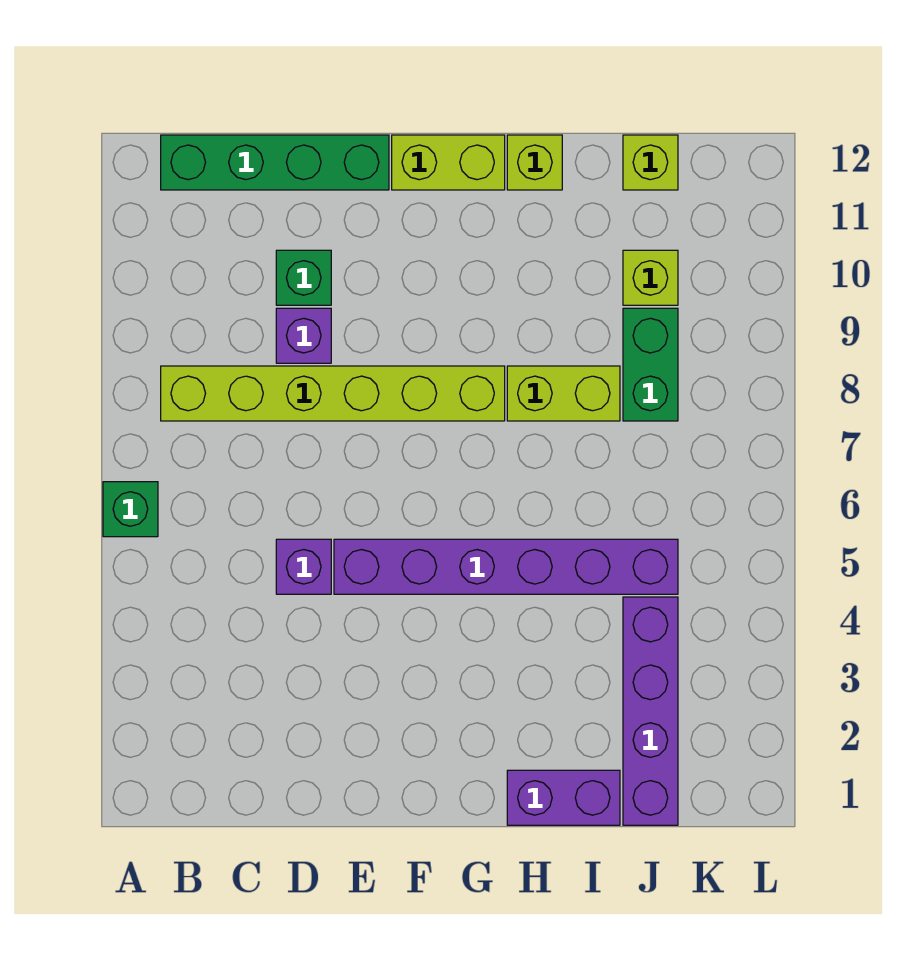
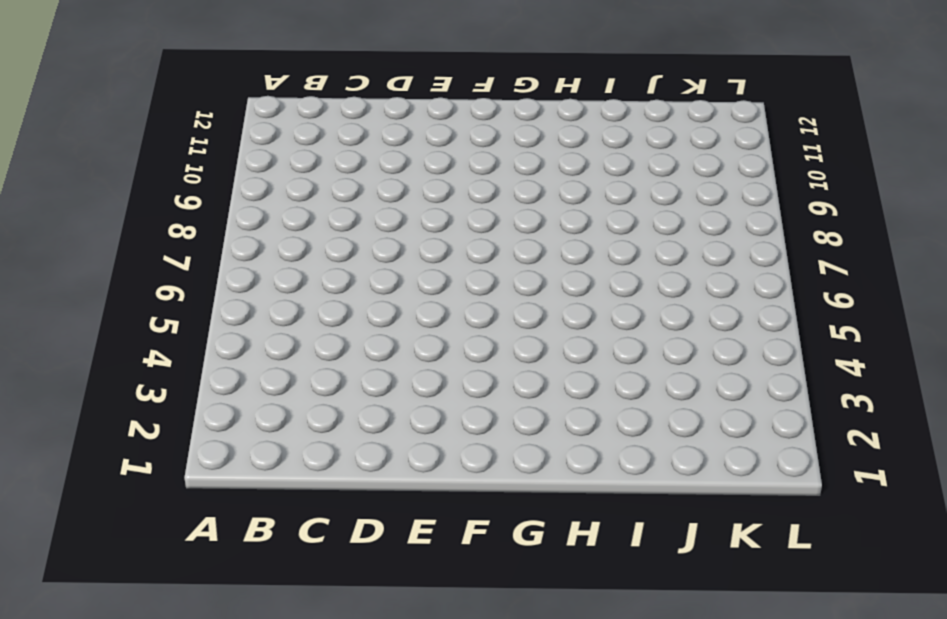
none -> green brick A6 level 1
none -> lime brick B8:G8 level 1
none -> green brick B12:E12 level 1

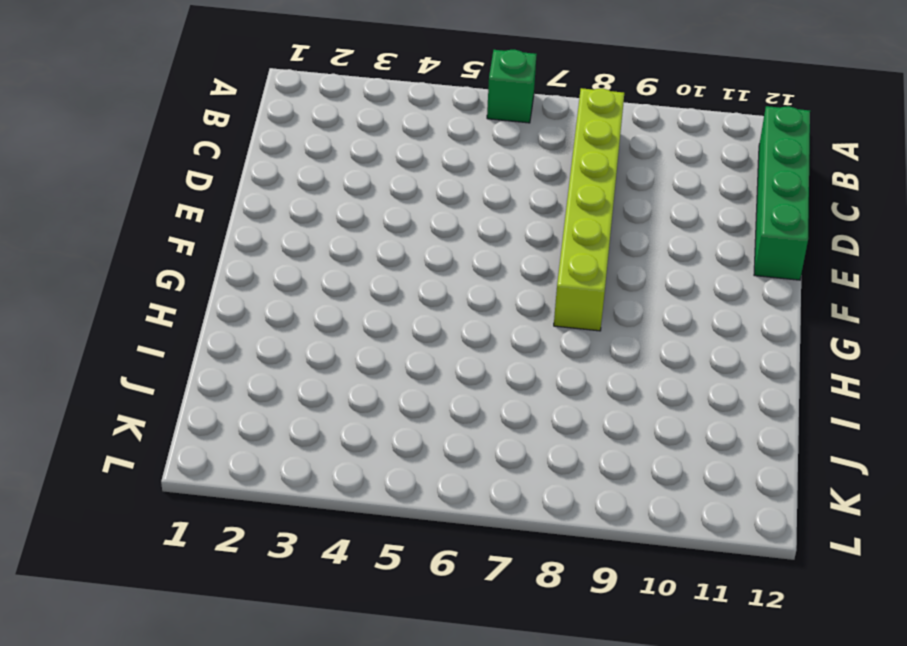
none -> purple brick D5 level 1
none -> purple brick D9 level 1
none -> green brick D10 level 1

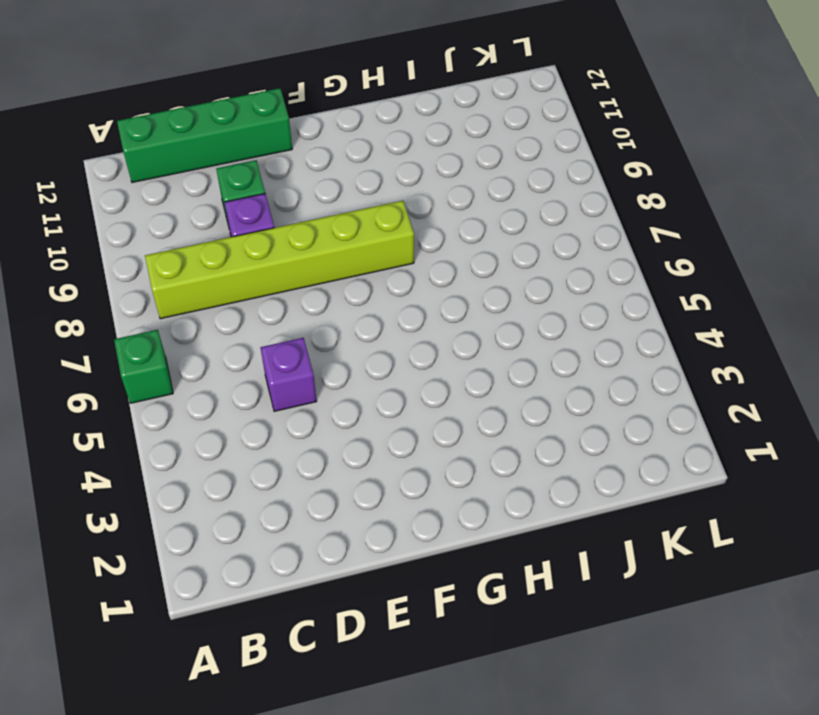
none -> purple brick E5:J5 level 1
none -> lime brick F12:G12 level 1
none -> purple brick H1:I1 level 1

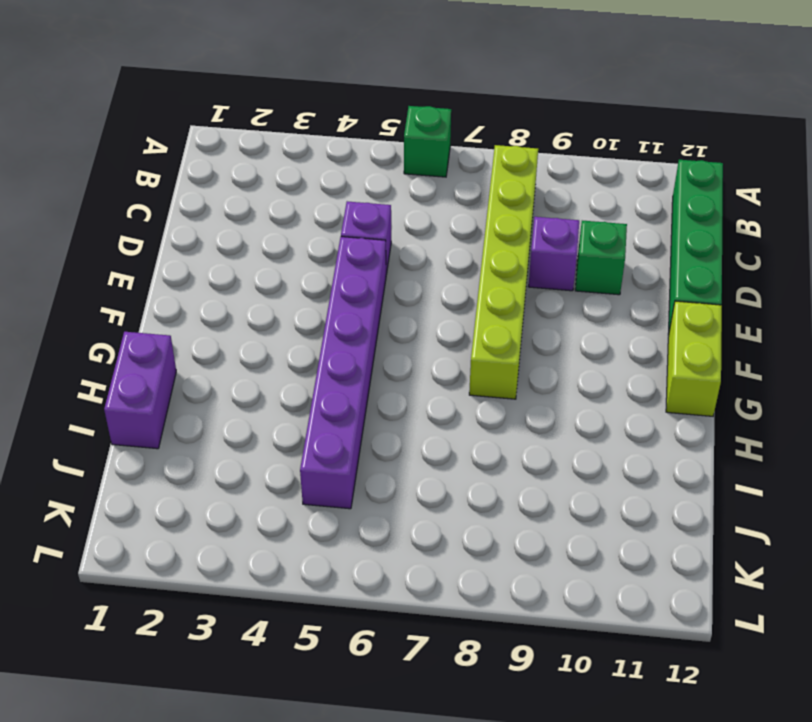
none -> lime brick H8:I8 level 1
none -> lime brick H12 level 1
none -> purple brick J1:J4 level 1

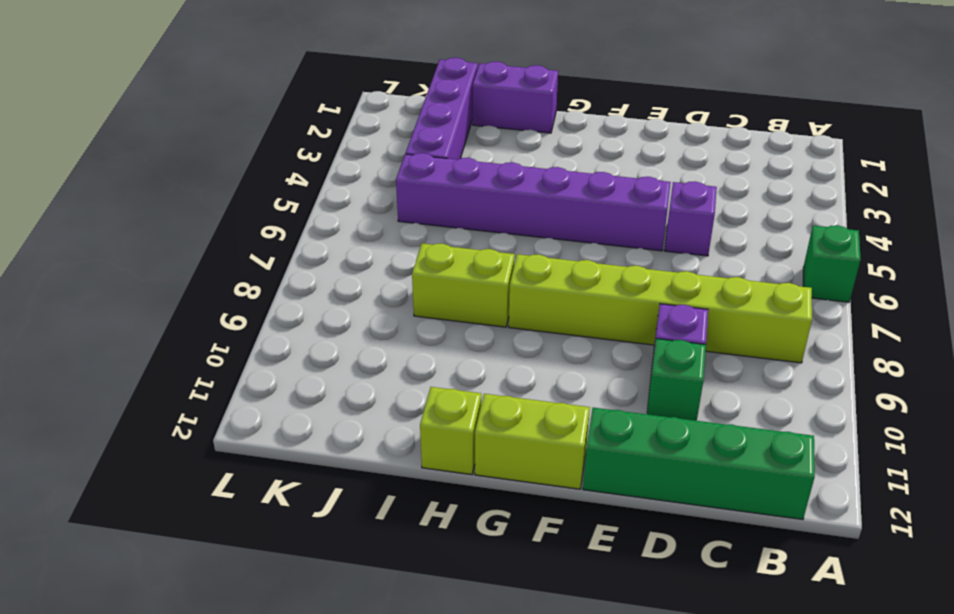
none -> green brick J8:J9 level 1
none -> lime brick J10 level 1
none -> lime brick J12 level 1

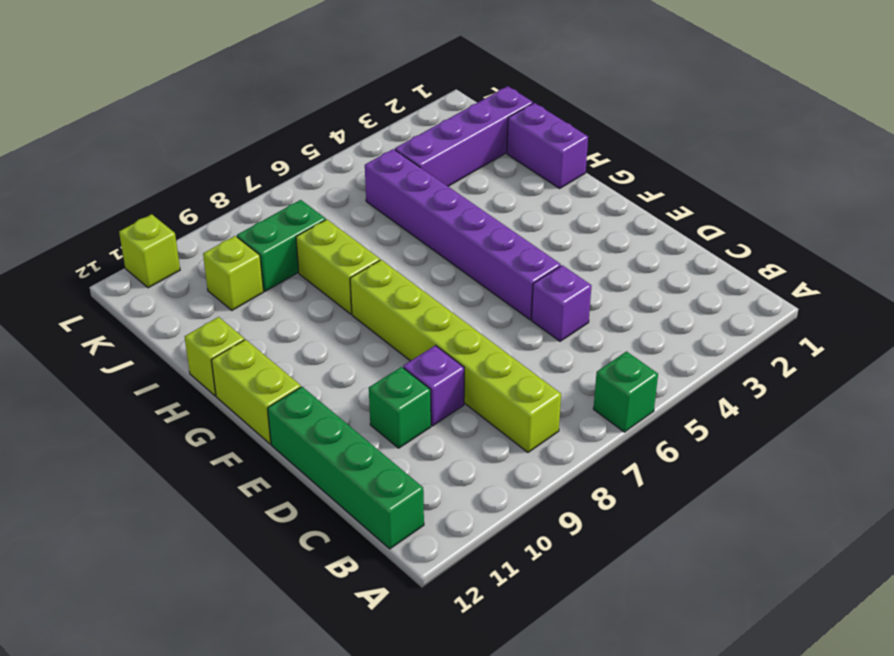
lime brick L11 level 1 -> lime brick J12 level 1

